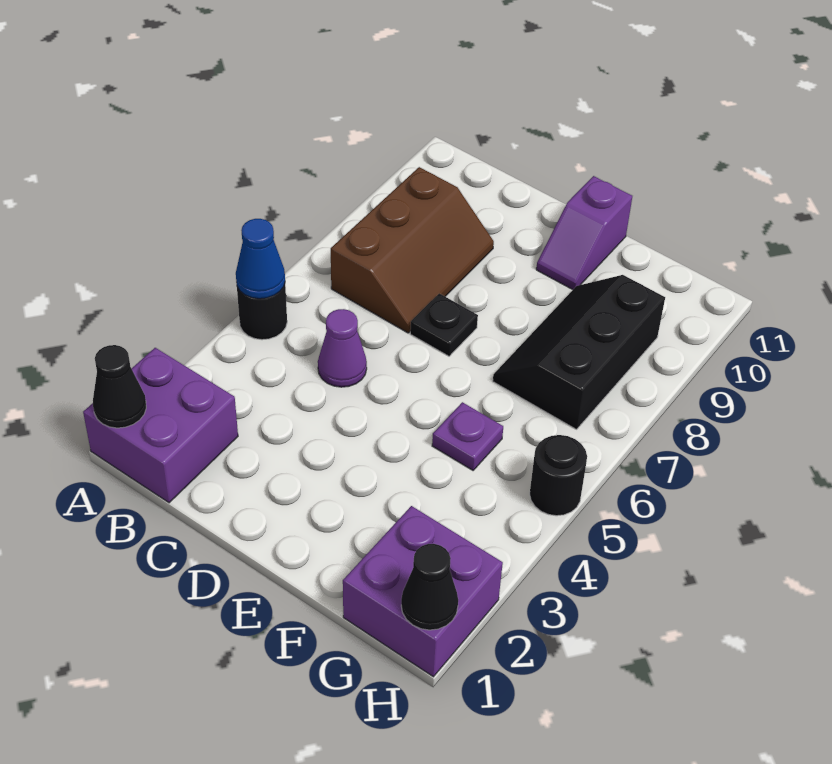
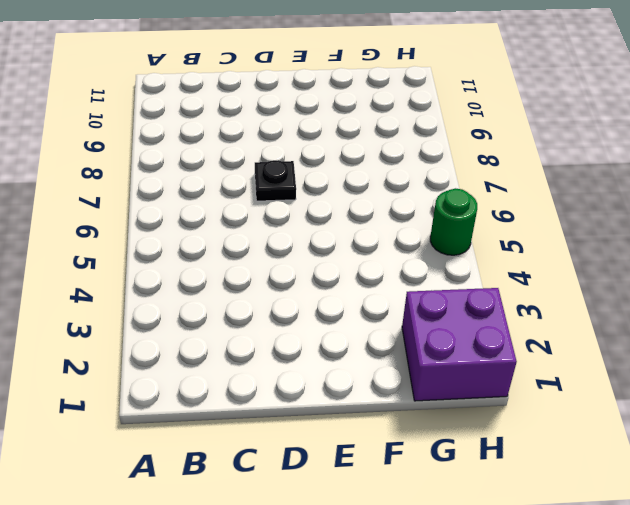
green round brick H5 level 1 -> black round brick H5 level 1
none -> purple brick A1:B2 level 1
none -> black round brick A5 level 1
none -> brown slope B7:C9 level 1 top B

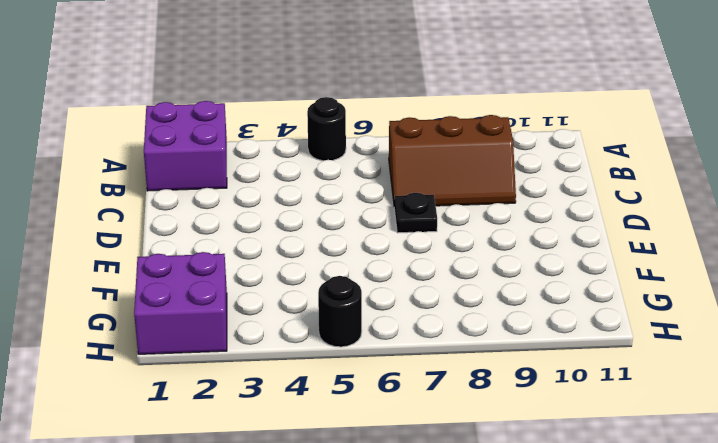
none -> purple cone C5 level 1
none -> purple slope E10:E11 level 1 top 11
none -> purple plate F5 level 1

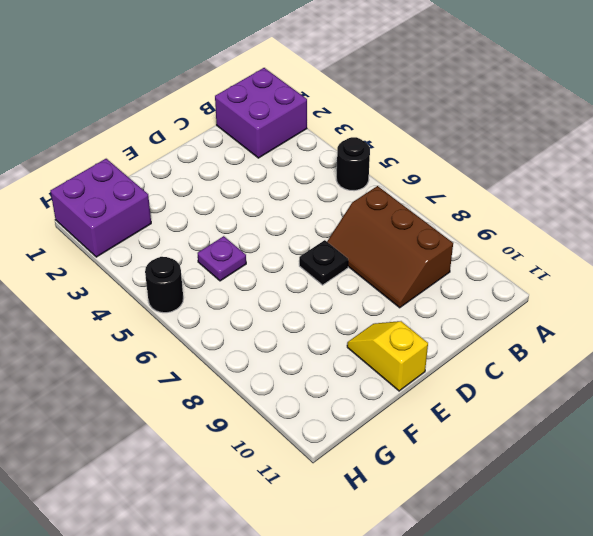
yellow slope E10:E11 level 1 top 11 -> purple slope E10:E11 level 1 top 11
none -> purple cone C5 level 1
none -> black slope F7:G9 level 1 top G
none -> black cone A1 level 2

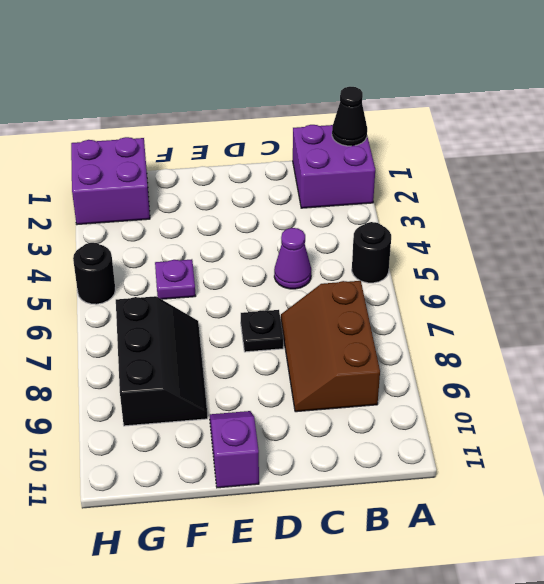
none -> blue cone A5 level 2
none -> black cone H1 level 2

